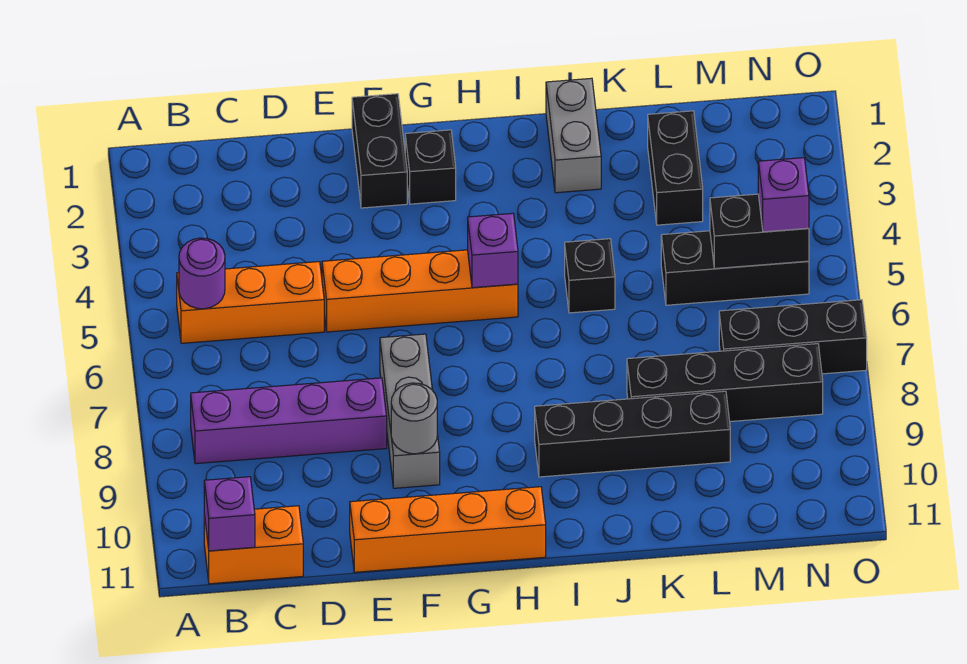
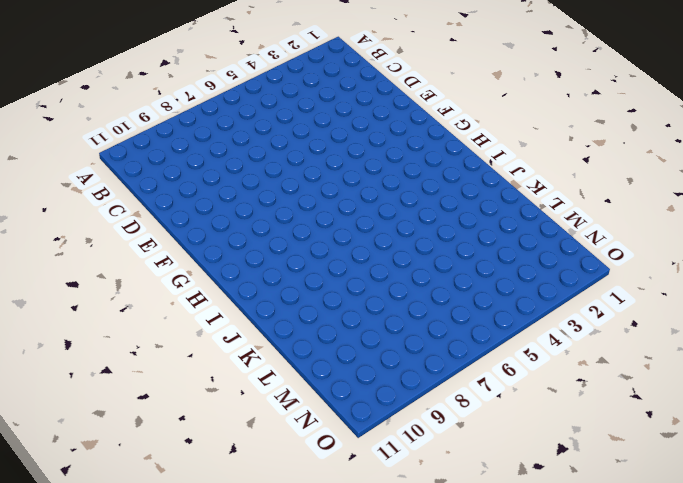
none -> orange brick B5:D5 level 1
none -> purple brick B8:E8 level 1
none -> orange brick B11:C11 level 1

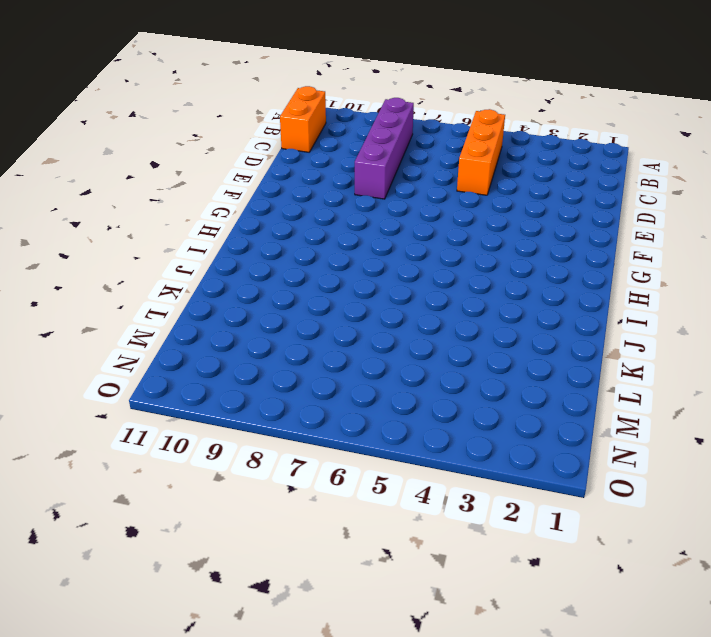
none -> orange brick E5:H5 level 1
none -> orange brick E11:H11 level 1
none -> black brick F1:F2 level 1

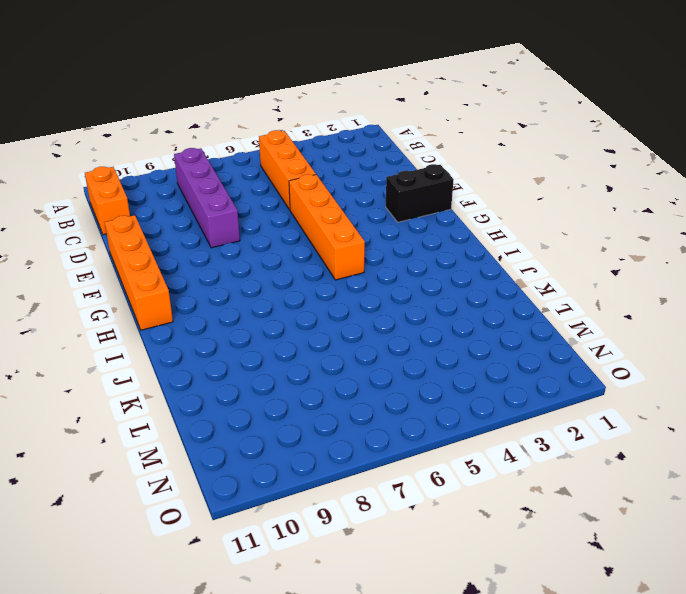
none -> grey brick F7:F9 level 1
none -> black brick G2 level 1
none -> black brick I9:L9 level 1

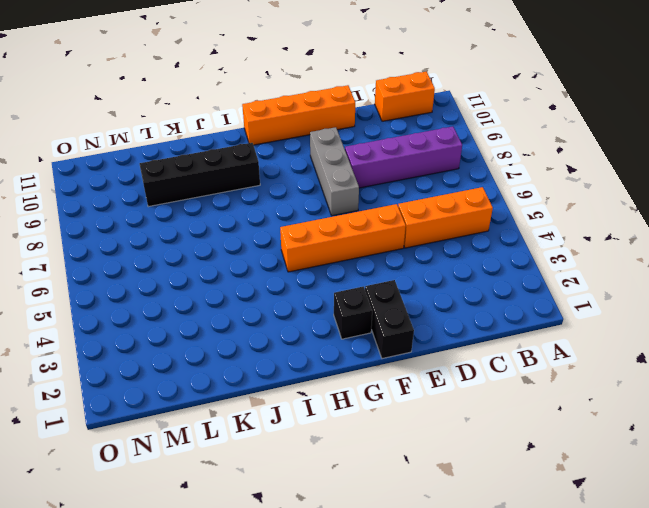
none -> grey brick J1:J2 level 1
none -> black brick J5 level 1
none -> black brick K8:N8 level 1

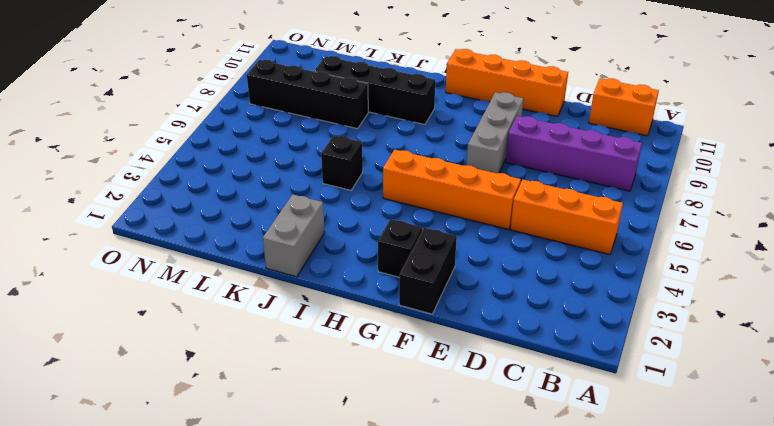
none -> black brick L2:L3 level 1
none -> black brick L5:N5 level 1
none -> black brick M7:O7 level 1

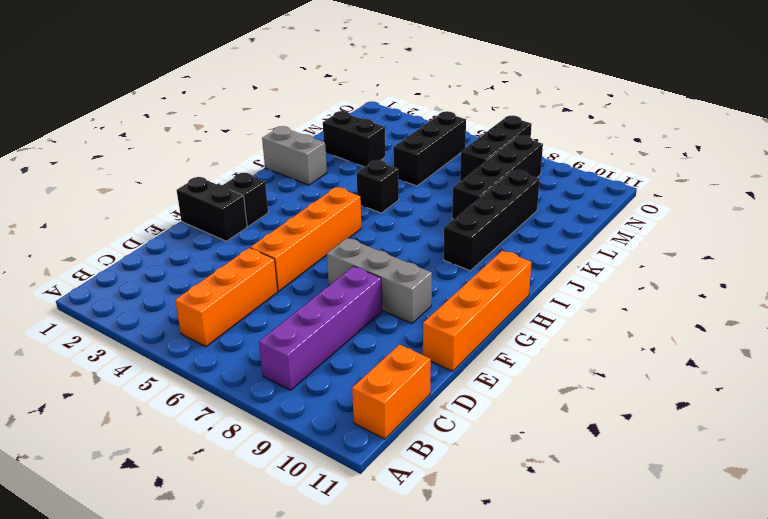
none -> purple round brick B5 level 2
none -> purple brick B11 level 2
none -> grey round brick F9 level 2

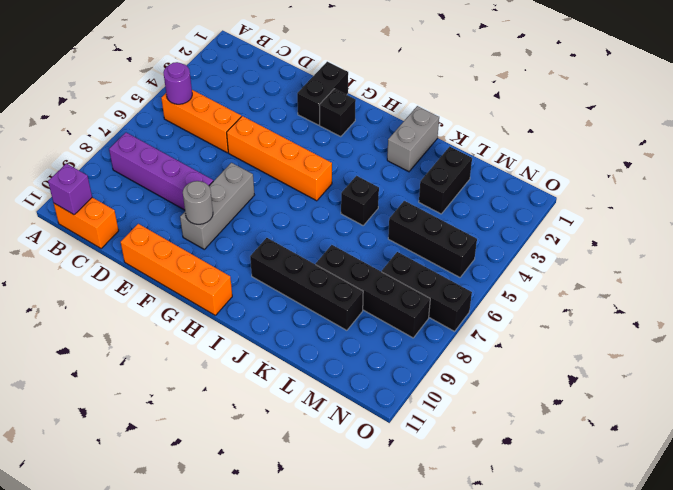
none -> purple brick H5 level 2
none -> black brick M5:N5 level 2
none -> purple brick N5 level 3

